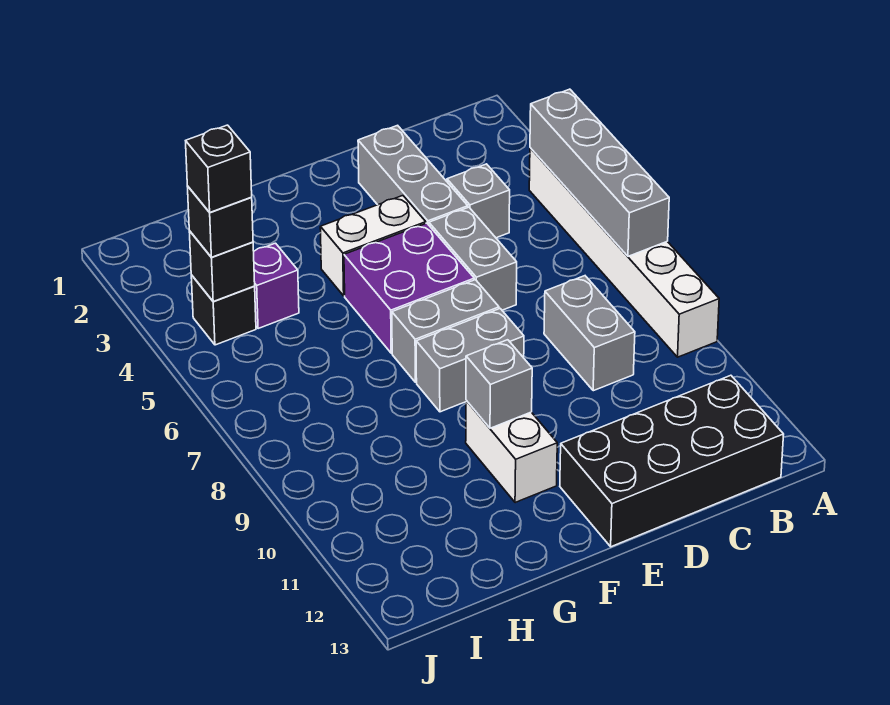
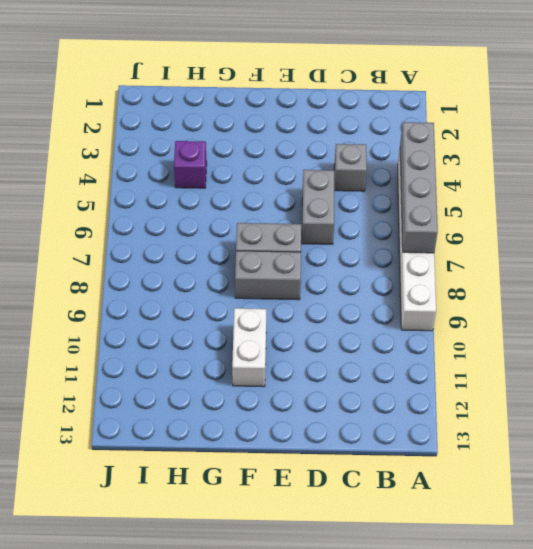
none -> black brick B12:E13 level 1
none -> grey brick C8:C9 level 1
none -> grey brick D2:D4 level 1

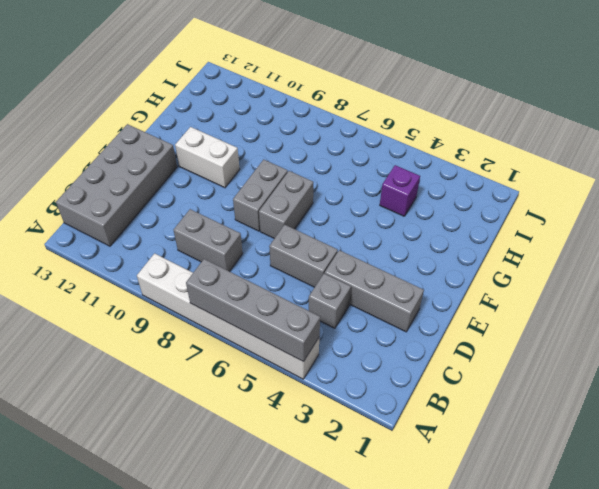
grey brick B12:E13 level 1 -> black brick B12:E13 level 1
none -> white brick E4:F4 level 1
none -> purple brick E5:F6 level 1
none -> black brick I4 level 1

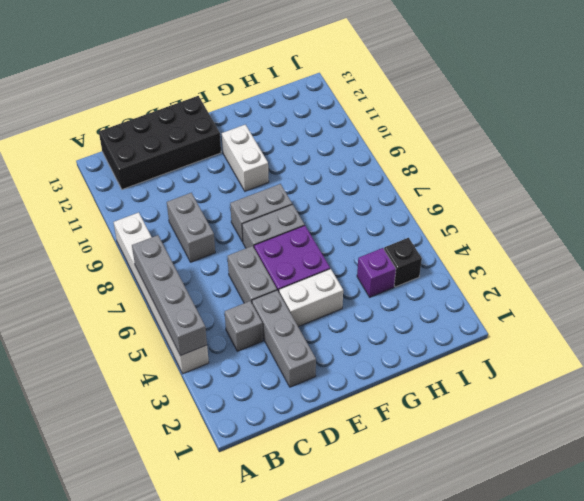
none -> grey brick F10 level 2
none -> black brick I4 level 2
none -> black brick I4 level 3

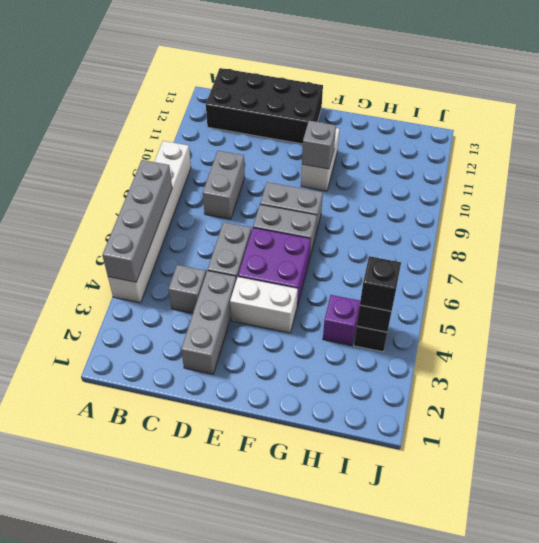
none -> black brick I4 level 4

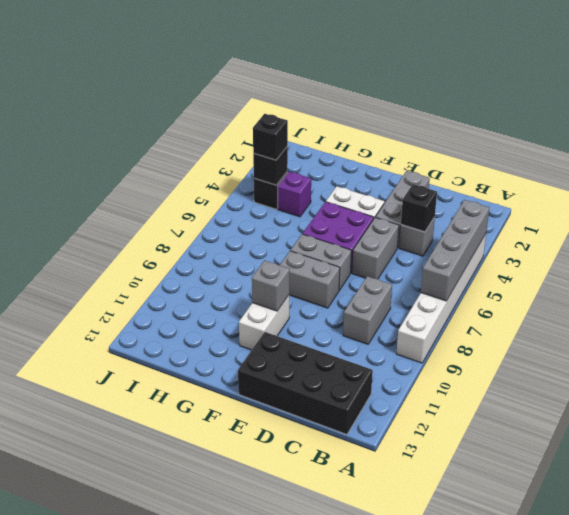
black brick C4 level 2 -> black brick I4 level 4

